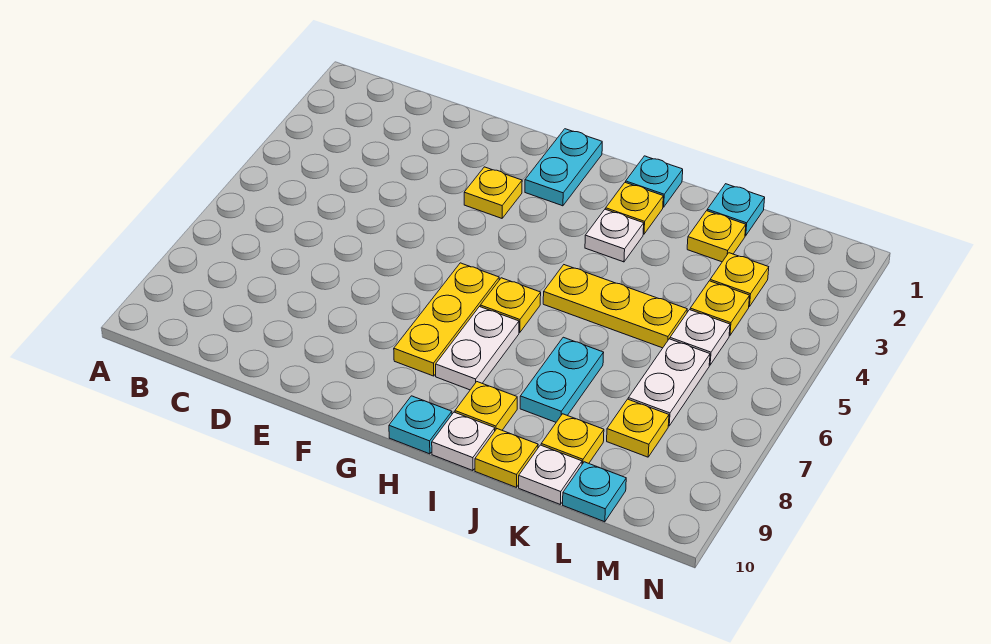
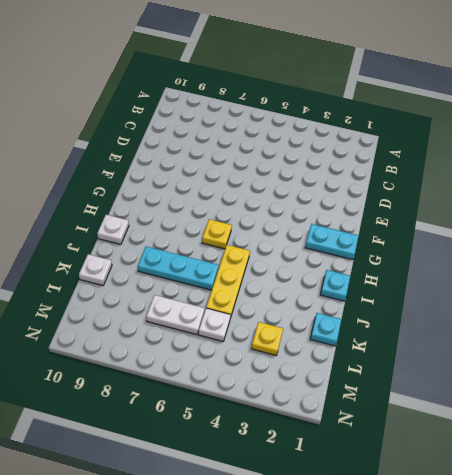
cyan plate J6:J8 level 1 -> cyan plate J7:J8 level 1
none -> yellow plate F3 level 1
none -> yellow plate G6:G8 level 1
none -> white plate H7:H8 level 1

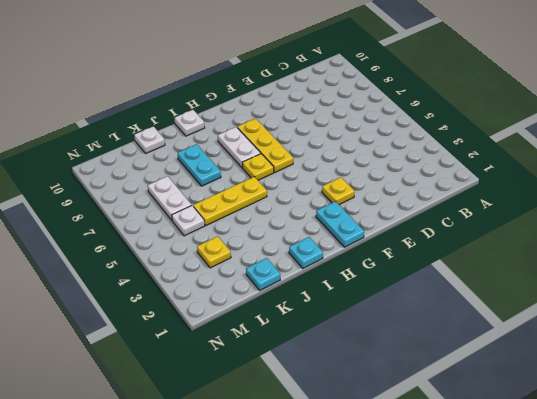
none -> cyan plate H10 level 1
none -> yellow plate I2 level 1
none -> white plate I3 level 1

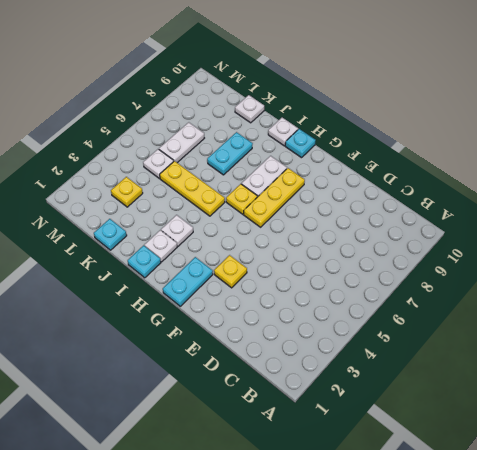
white plate I2 level 1 -> yellow plate I2 level 1
none -> yellow plate I9 level 1
none -> yellow plate J10 level 1
none -> yellow plate K2 level 1

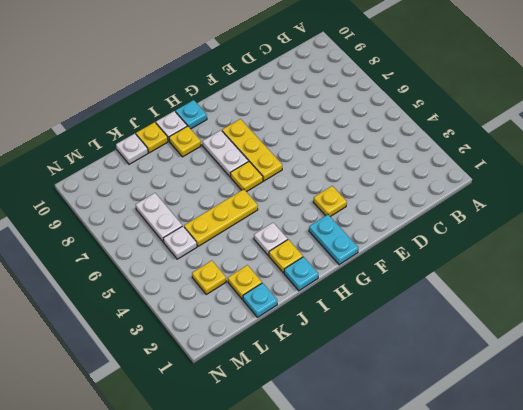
none -> cyan plate J7:J8 level 1
none -> yellow plate K9 level 1
none -> yellow plate L4 level 1

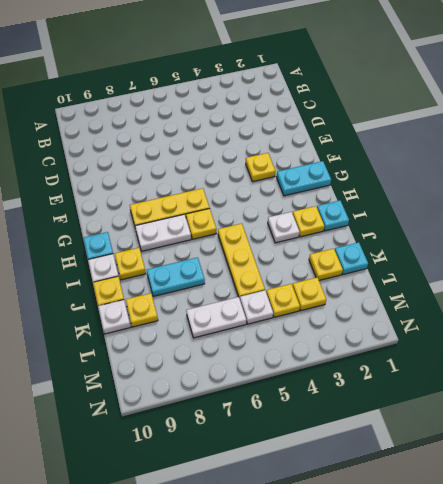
none -> yellow plate L8 level 1
none -> cyan plate L10 level 1

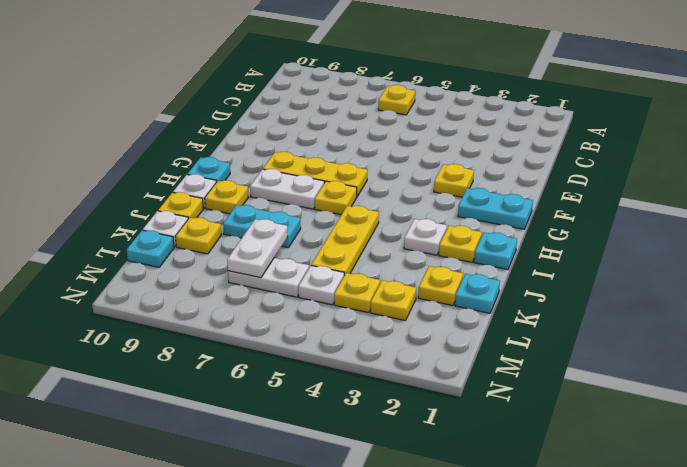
yellow plate B6 level 1 -> yellow plate L8 level 1
white plate K7:L7 level 2 -> none

